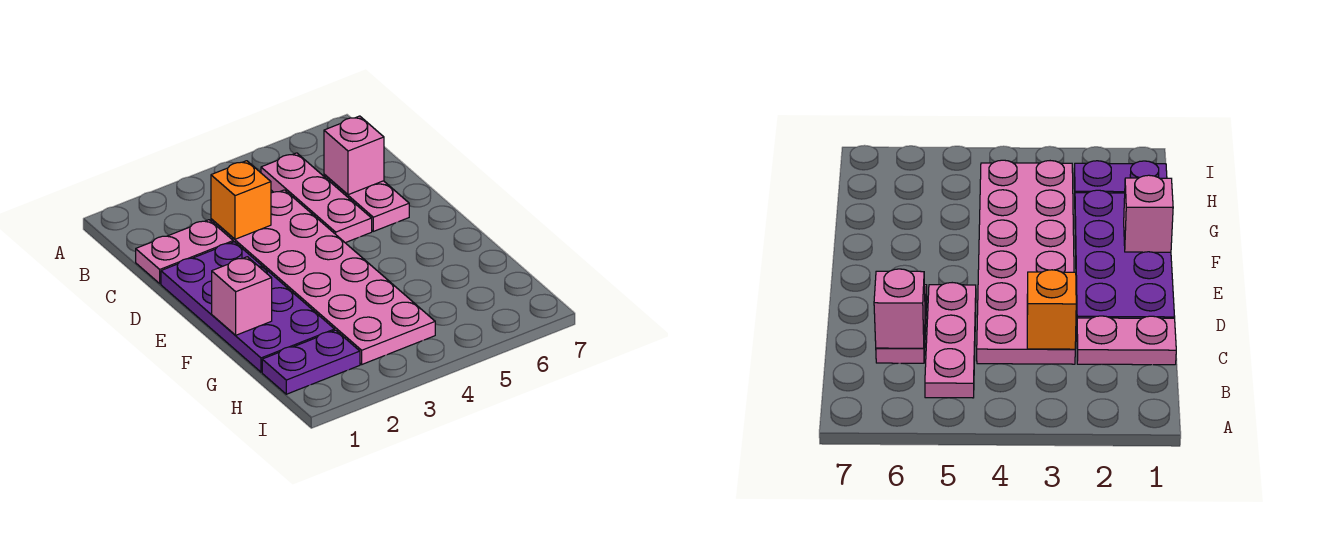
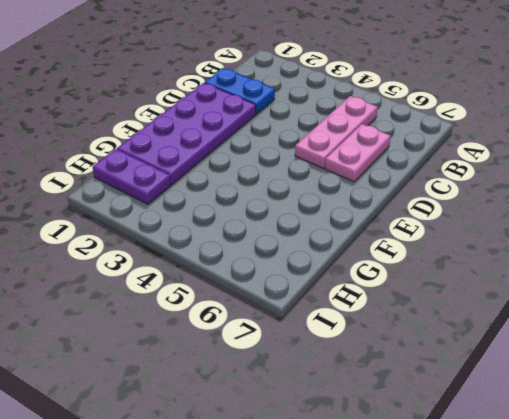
blue plate C1:C2 level 1 -> pink plate C1:C2 level 1
none -> pink plate C3:H4 level 1
none -> orange brick C3 level 2

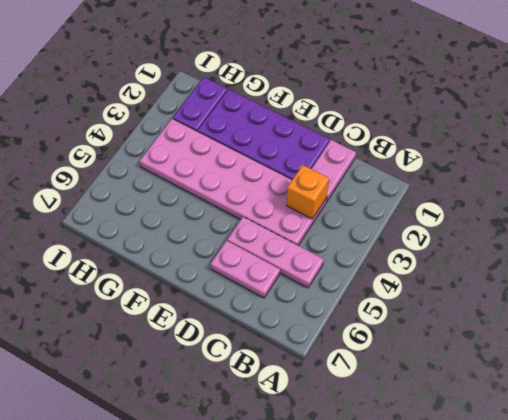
none -> pink brick C6 level 2
none -> pink brick F1 level 2

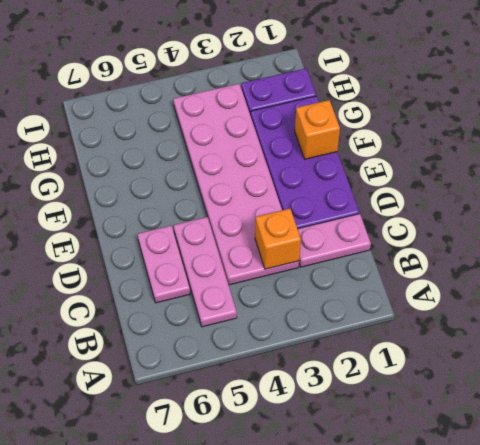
orange brick F1 level 2 -> pink brick F1 level 2
none -> pink brick C6 level 2

